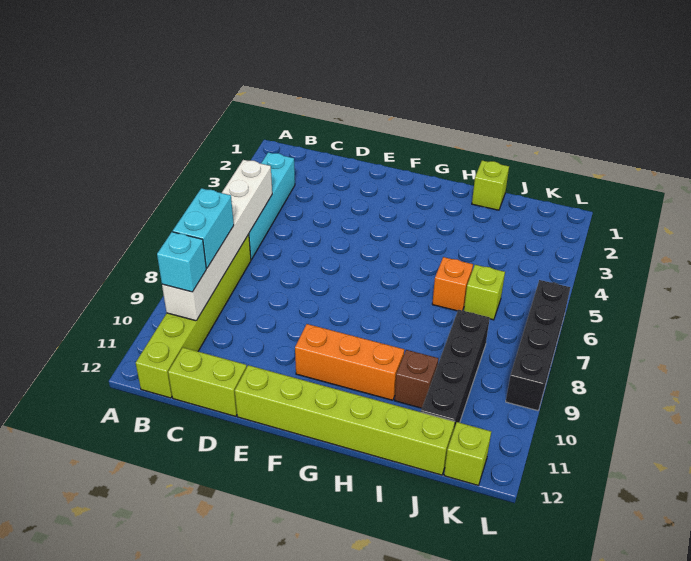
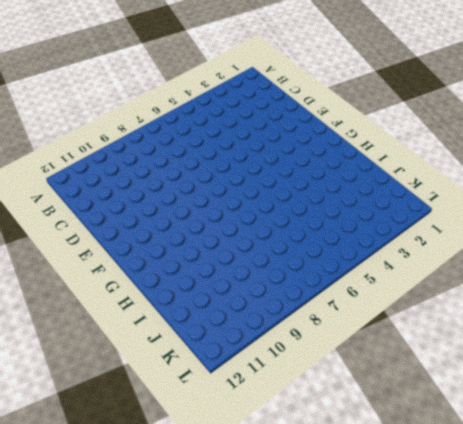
none -> cyan brick B3:B6 level 1
none -> lime brick B7:B12 level 1
none -> lime brick C12:D12 level 1

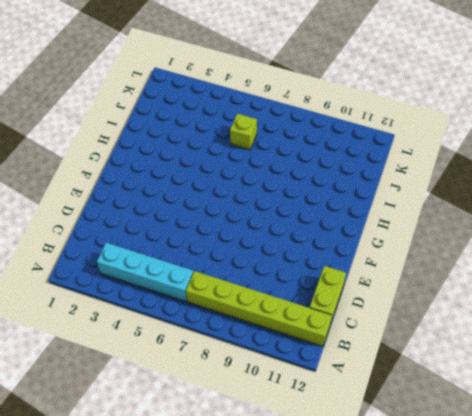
none -> lime brick E12:J12 level 1
none -> orange brick F10:H10 level 1
none -> lime brick I1 level 1

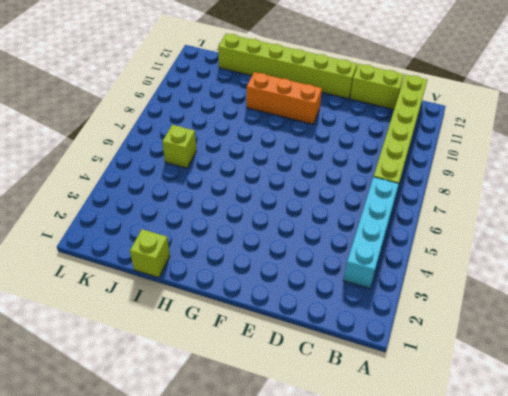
none -> orange brick I6 level 1
none -> brown brick I10 level 1
none -> black brick J8:J11 level 1

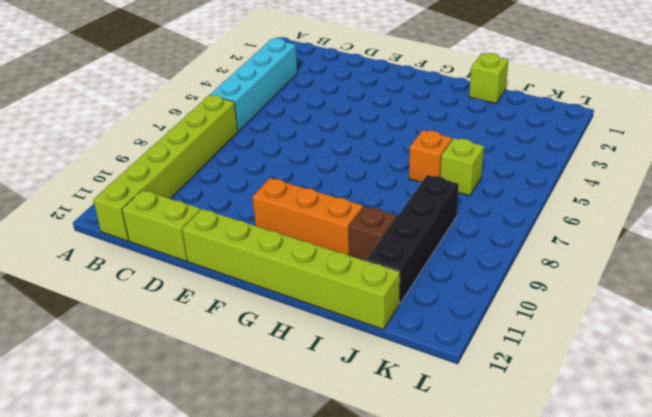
none -> lime brick K12 level 1
none -> black brick L6:L9 level 1
none -> white brick B5:B10 level 2

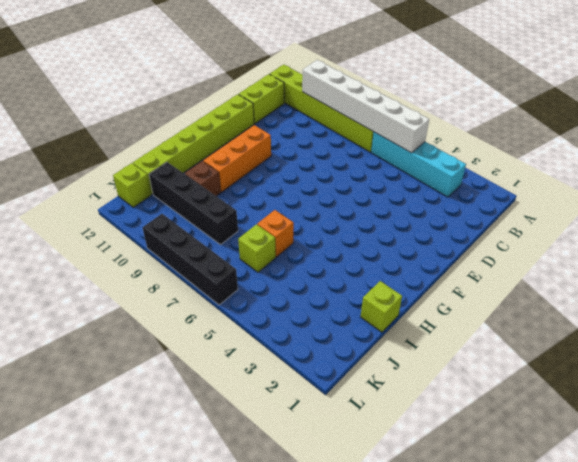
none -> cyan brick B8:B9 level 3
none -> cyan brick B10 level 3

